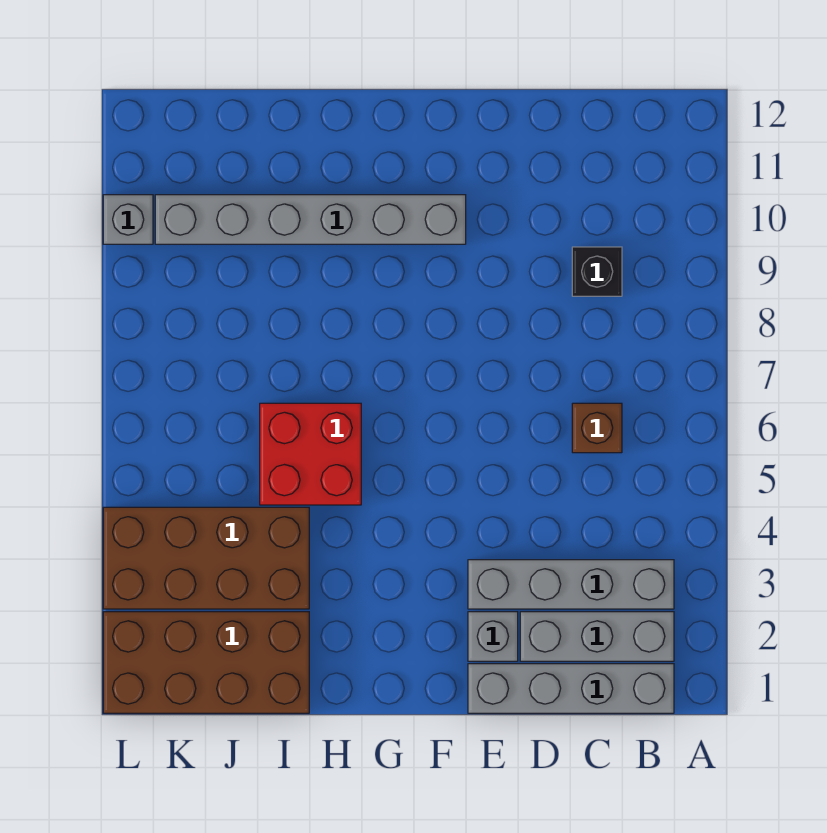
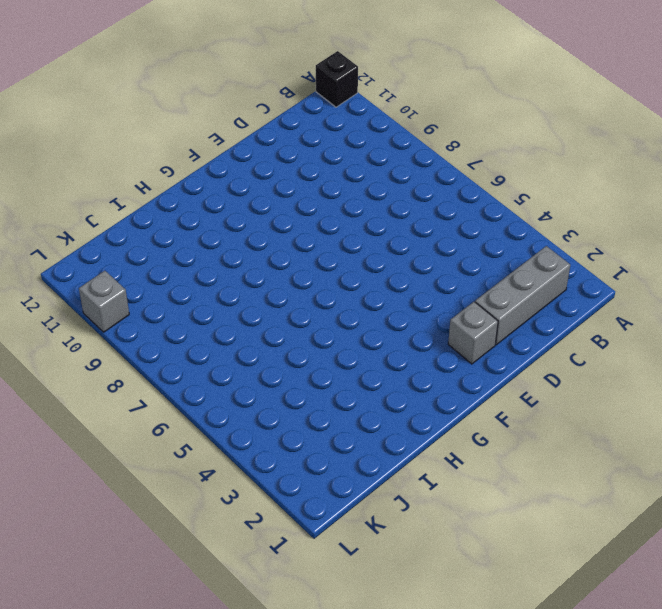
black brick A12 level 1 -> black brick C9 level 1
none -> grey brick B1:E1 level 1
none -> grey brick B3:E3 level 1

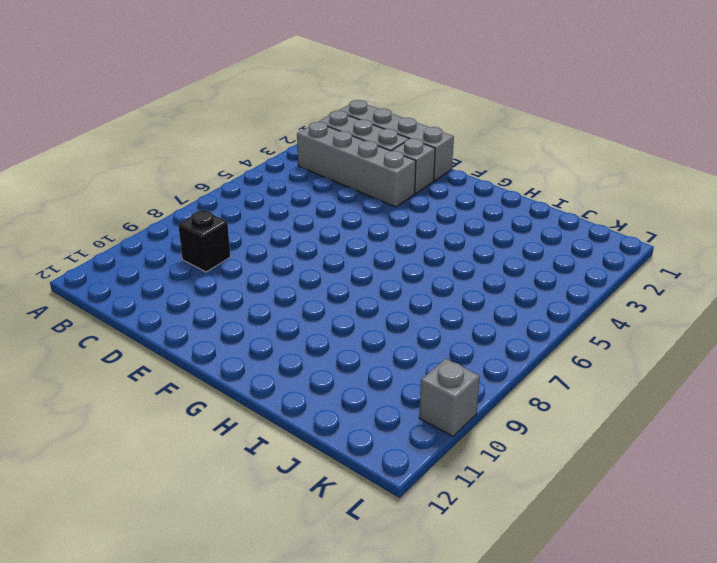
none -> brown brick C6 level 1
none -> grey brick F10:K10 level 1

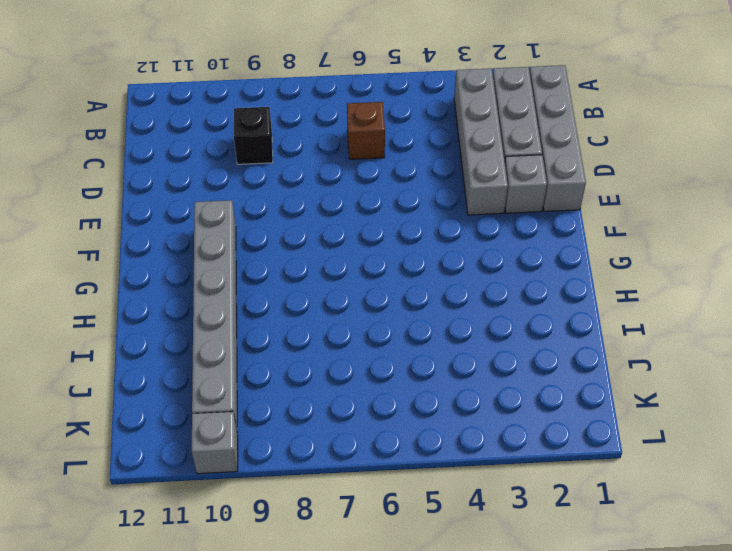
none -> red brick H5:I6 level 1
none -> brown brick I1:L2 level 1

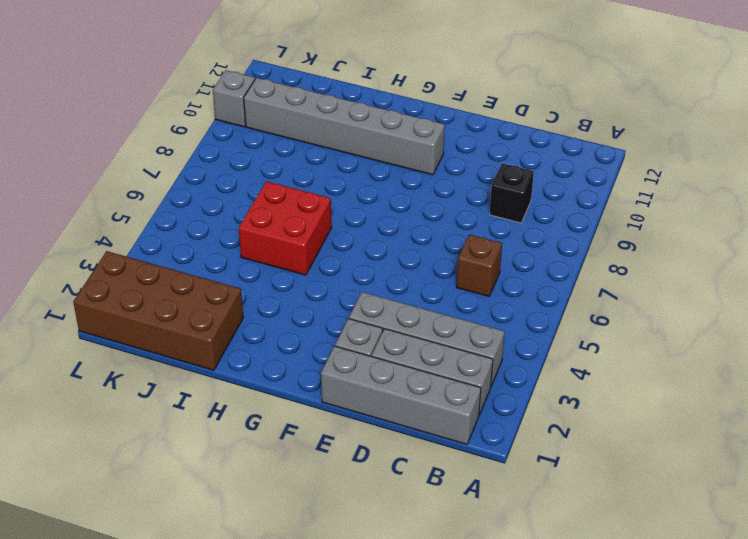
none -> brown brick I3:L4 level 1

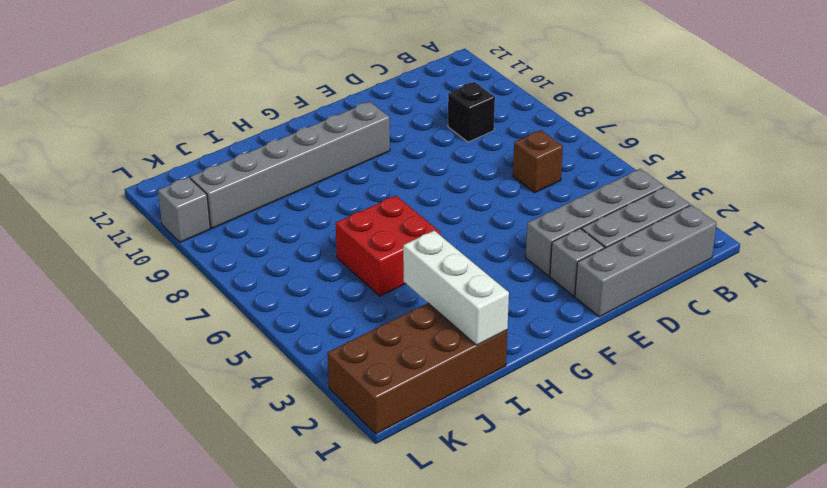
white brick I1:I3 level 2 -> none
none -> brown brick I3:L4 level 1

